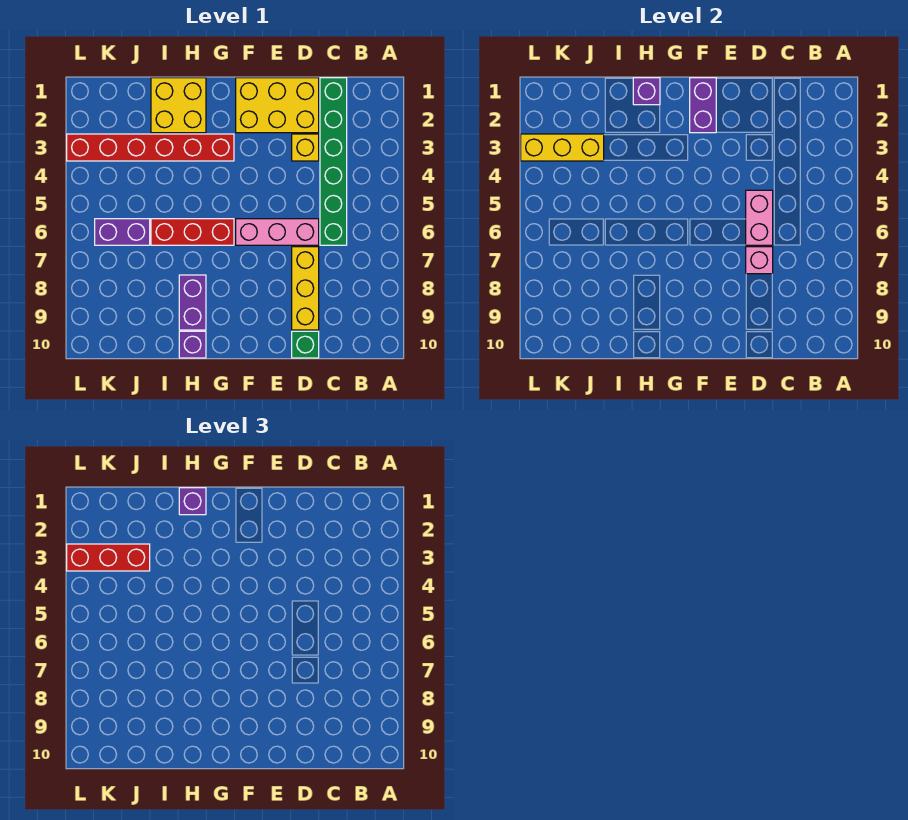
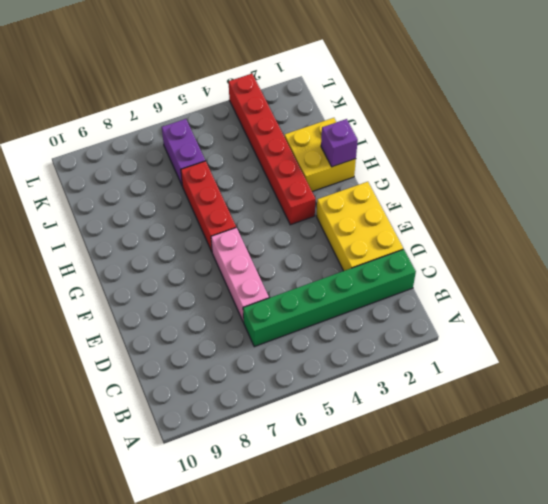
none -> yellow brick D3 level 1
none -> yellow brick D7:D9 level 1
none -> green brick D10 level 1

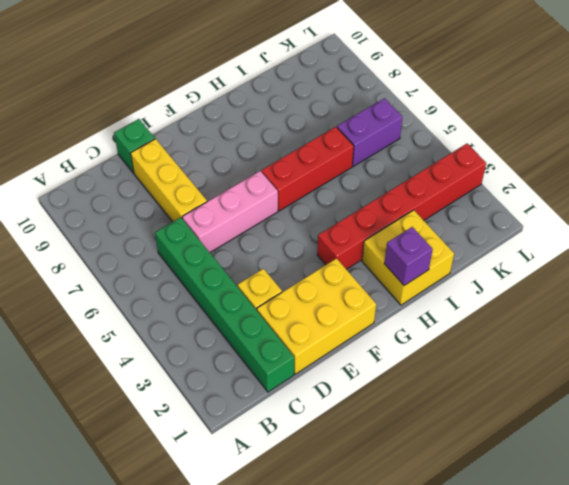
none -> purple brick H8:H9 level 1
none -> purple brick H10 level 1
none -> pink brick D5:D6 level 2

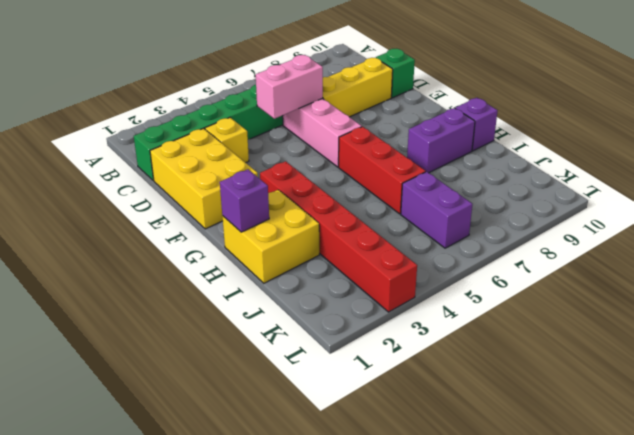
none -> pink brick D7 level 2
none -> purple brick F1:F2 level 2
none -> yellow brick J3:L3 level 2

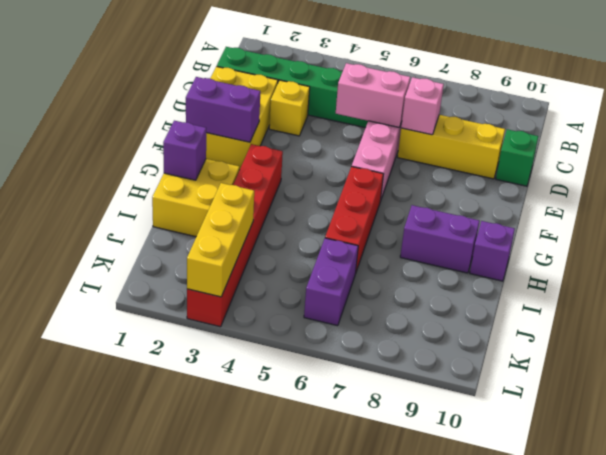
none -> purple brick H1 level 3
none -> red brick J3:L3 level 3

